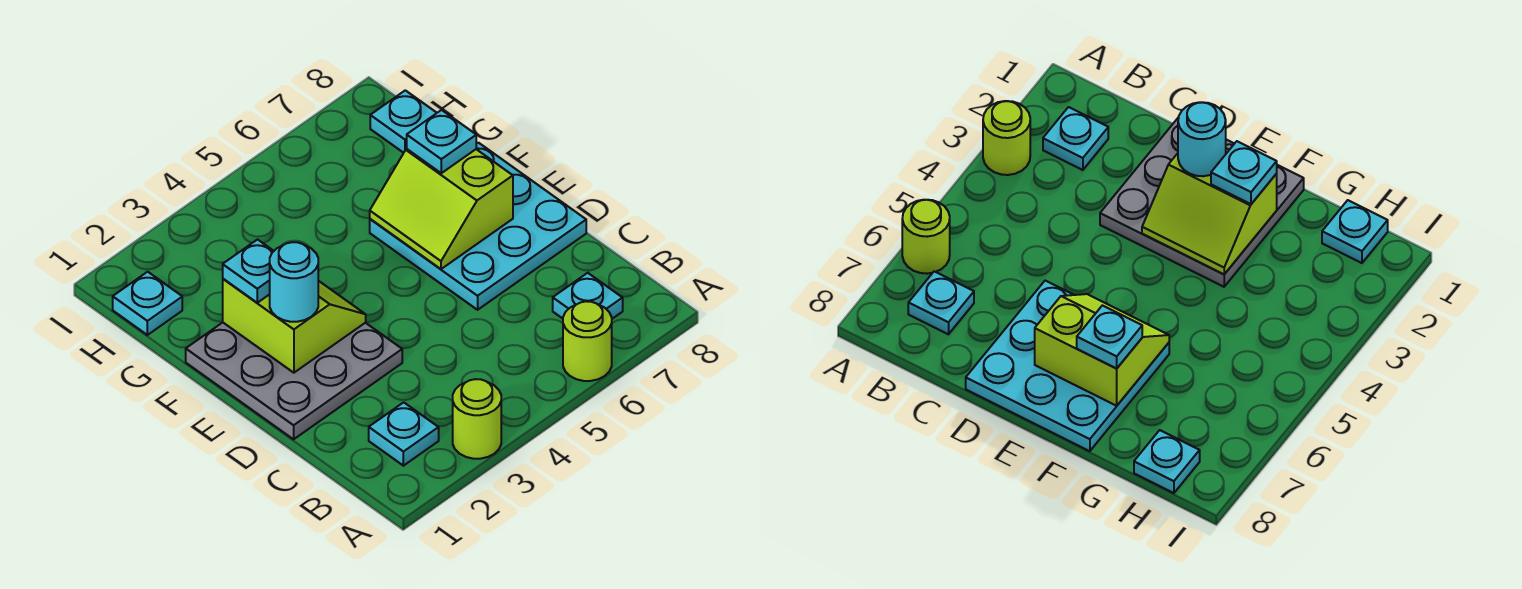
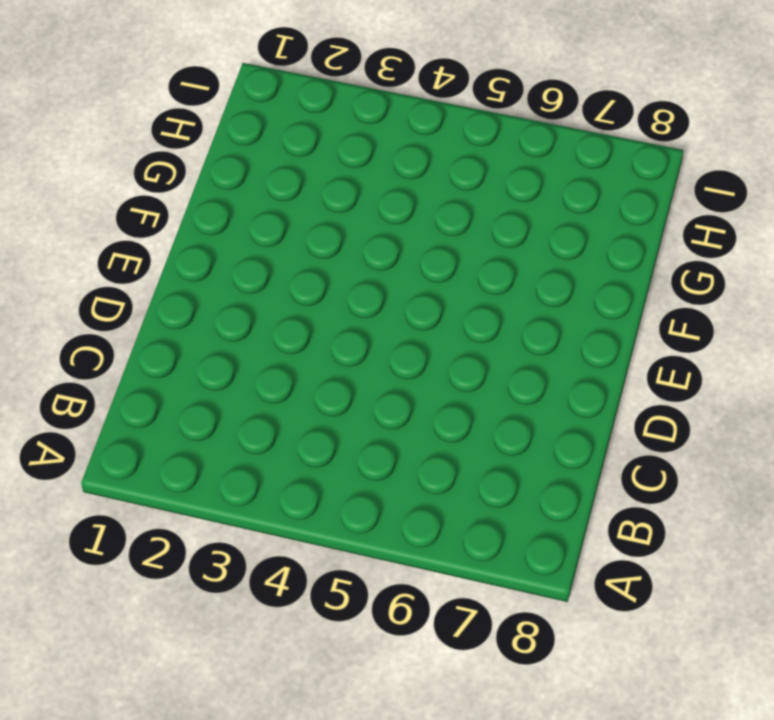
none -> lime round brick A3 level 1
none -> lime round brick A6 level 1
none -> cyan plate B2 level 1

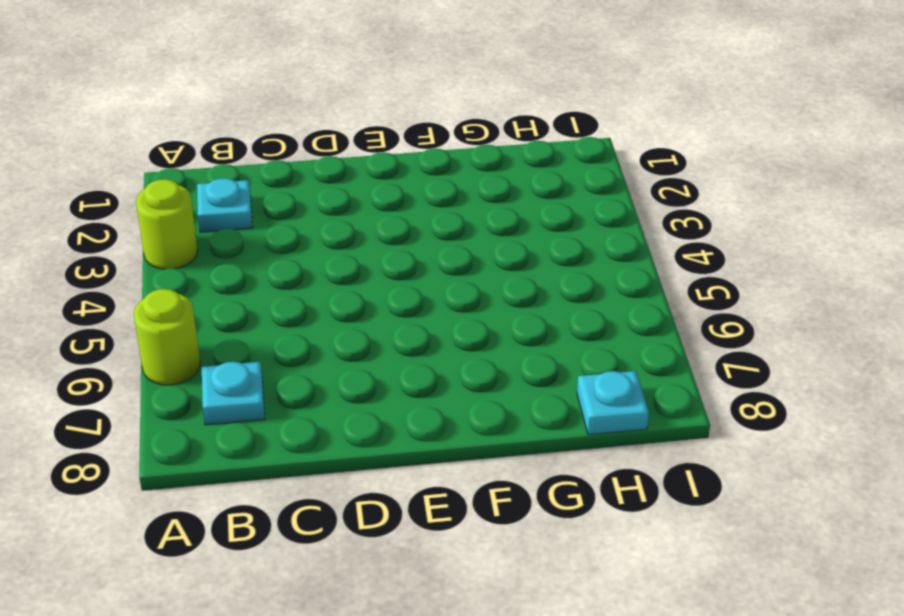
none -> grey plate D1:F3 level 1
none -> cyan plate D6:F8 level 1
none -> cyan plate H1 level 1

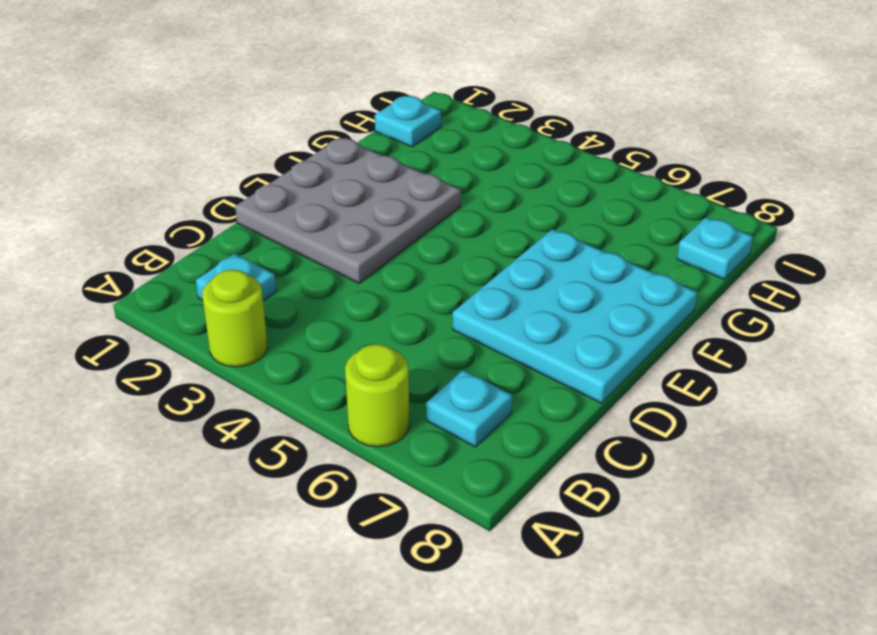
none -> lime slope E2:F3 level 2 top 2
none -> lime slope E6:F7 level 2 top 7
none -> cyan round brick E2 level 3

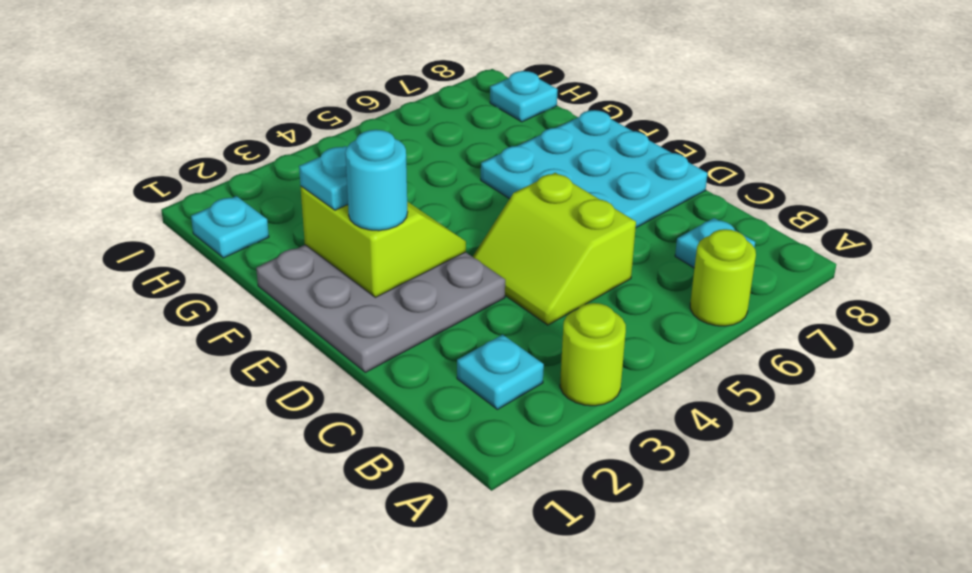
lime slope C4:D5 level 1 top 5 -> lime slope E6:F7 level 2 top 7
none -> cyan plate F7 level 3

